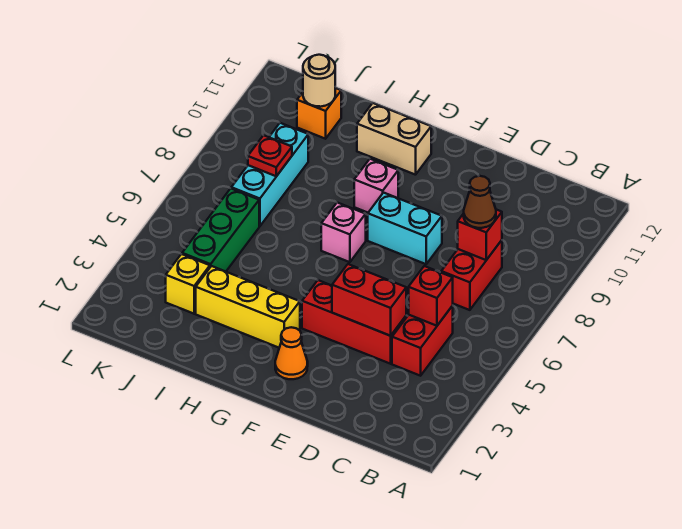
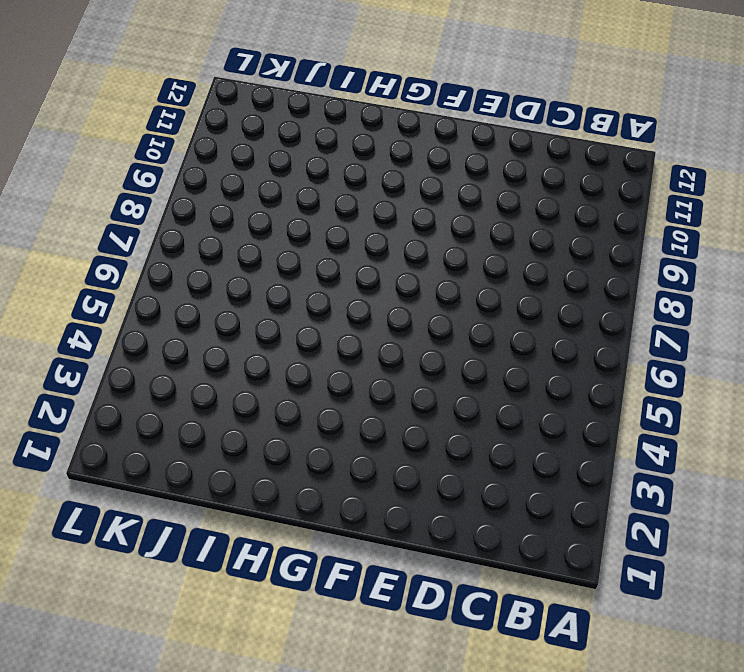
none -> red brick C4:C5 level 1
none -> red brick C7:C8 level 1
none -> red brick D4:F4 level 1

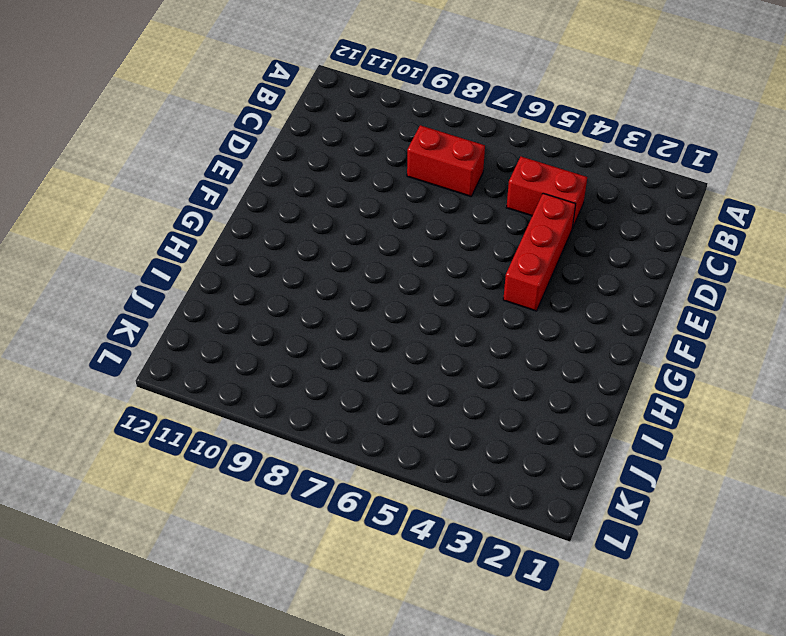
none -> cyan brick E8:F8 level 1
none -> orange cone F2 level 1
none -> yellow brick G3:I3 level 1

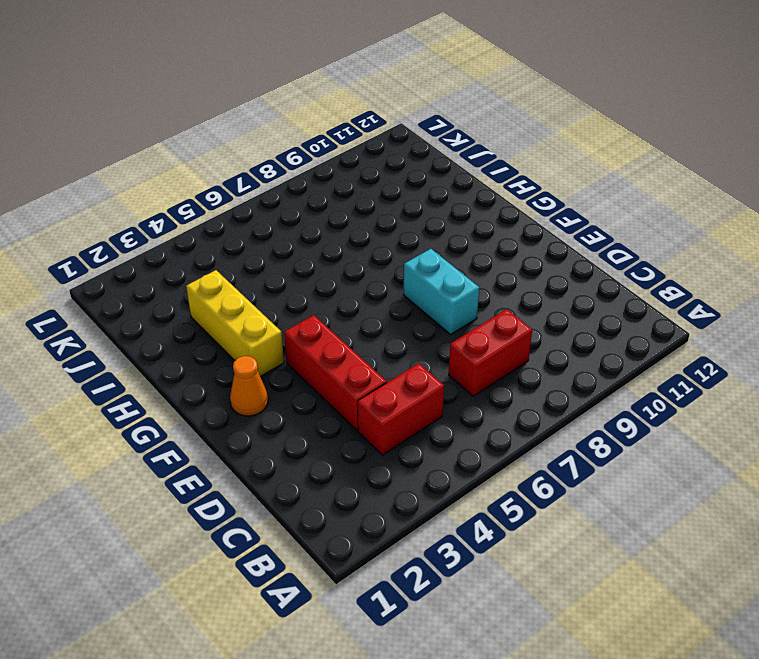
none -> pink brick G7 level 1
none -> pink brick G9 level 1
none -> tan brick G11:H11 level 1

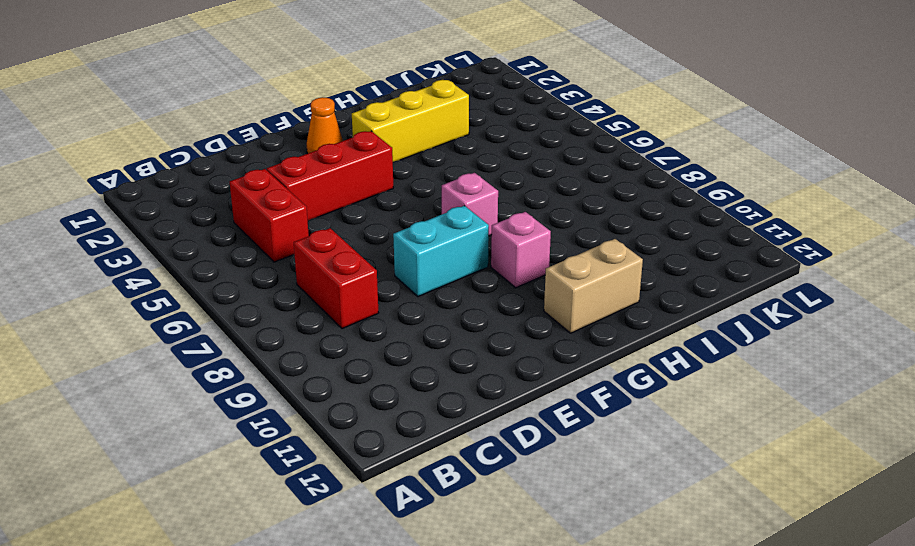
none -> yellow brick J3 level 1
none -> green brick J4:J6 level 1
none -> cyan brick J7:J9 level 1

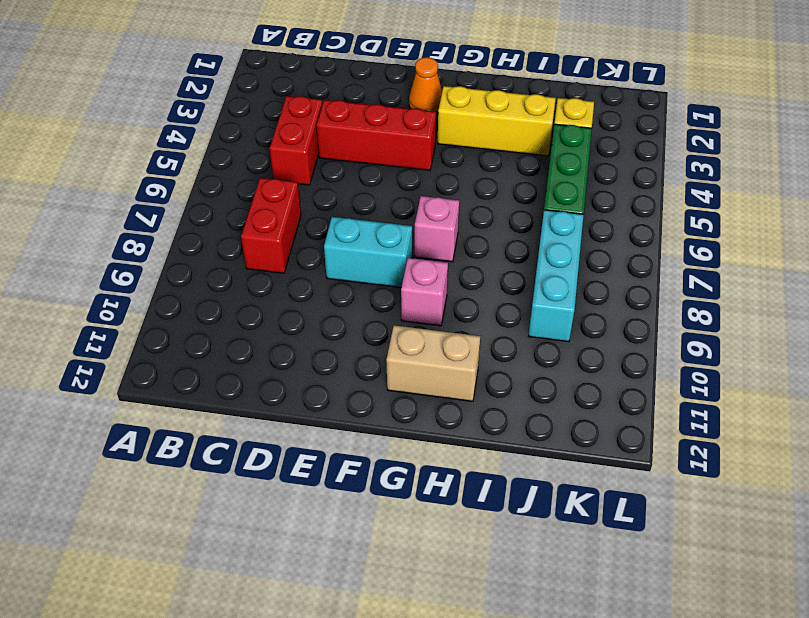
none -> orange brick J11 level 1
none -> red brick C5 level 2
none -> red brick C8 level 2

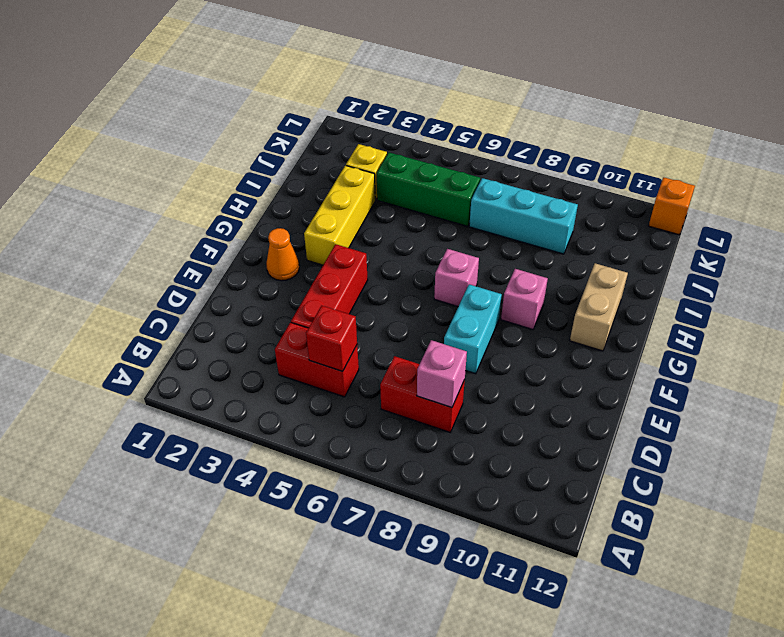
pink brick C8 level 2 -> red brick C8 level 2
orange brick L12 level 1 -> orange brick J11 level 1
none -> red brick D4:E4 level 2
none -> red plate J8 level 2
none -> tan round brick J11 level 2

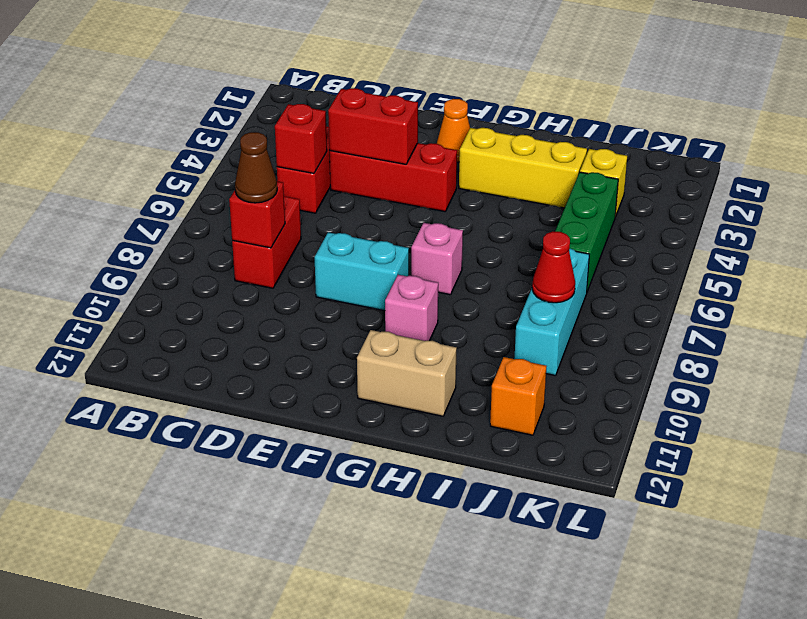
red cone J8 level 2 -> red plate J8 level 2
none -> tan round brick J11 level 2

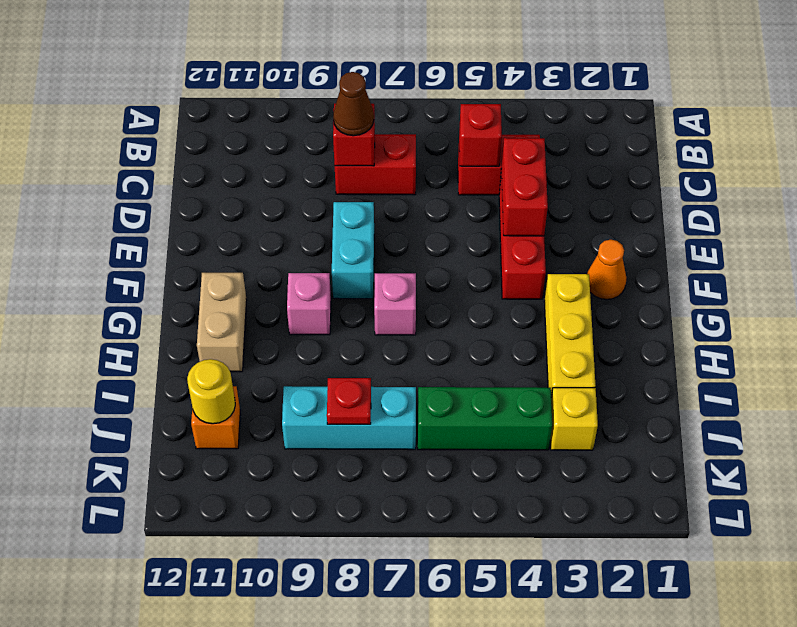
yellow round brick J11 level 2 -> tan round brick J11 level 2

